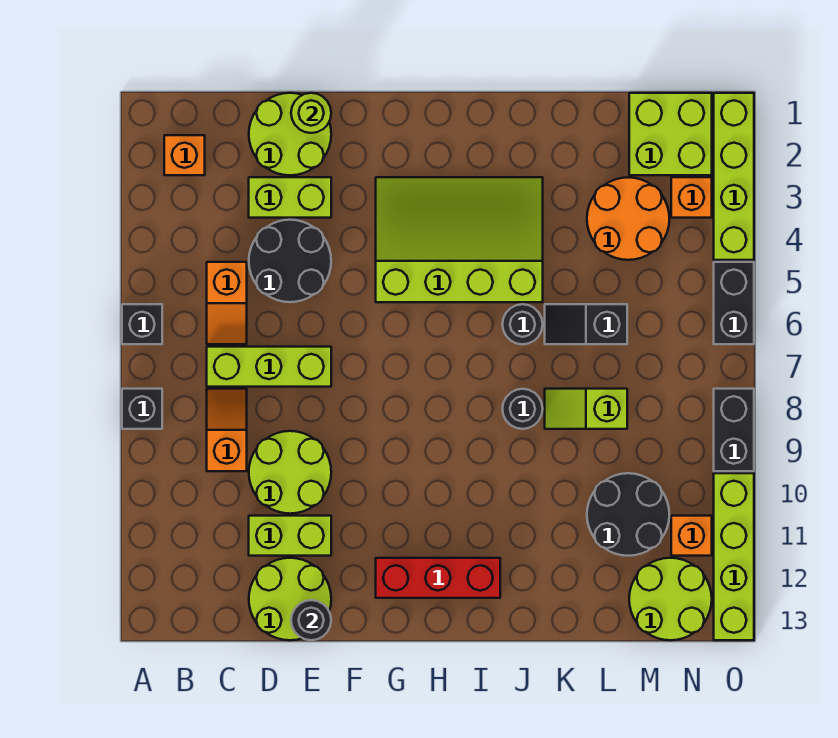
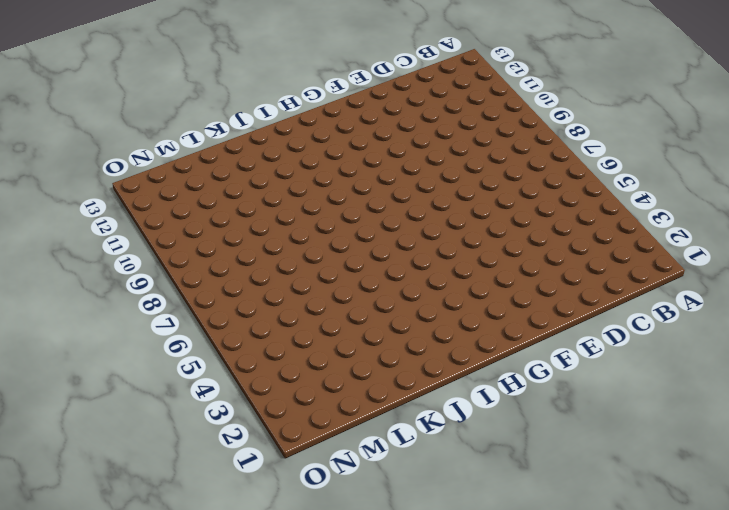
none -> black brick A6 level 1
none -> black brick A8 level 1
none -> orange brick B2 level 1
none -> orange slope C5:C6 level 1 top 5

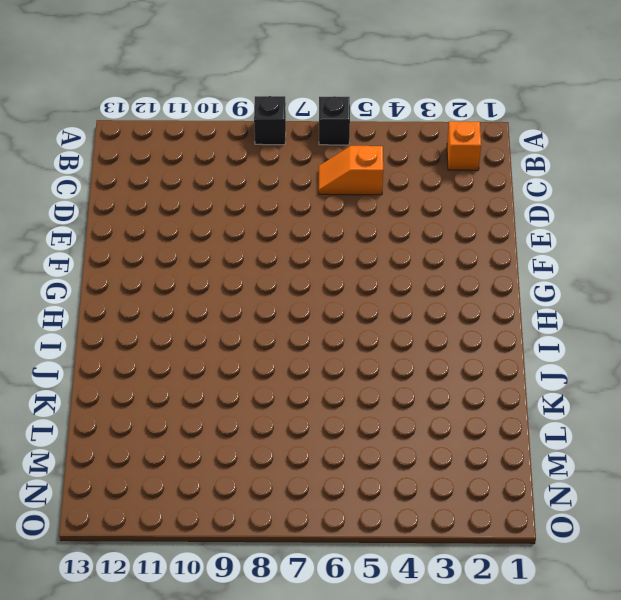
none -> lime brick C7:E7 level 1
none -> orange slope C8:C9 level 1 top 9
none -> lime round brick D1:E2 level 1
none -> lime brick D3:E3 level 1

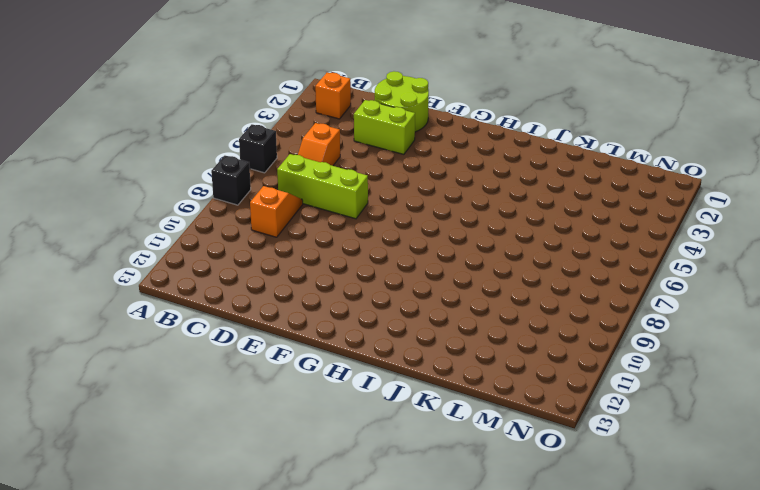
none -> black round brick D4:E5 level 1
none -> lime round brick D9:E10 level 1
none -> lime brick D11:E11 level 1
none -> lime round brick D12:E13 level 1

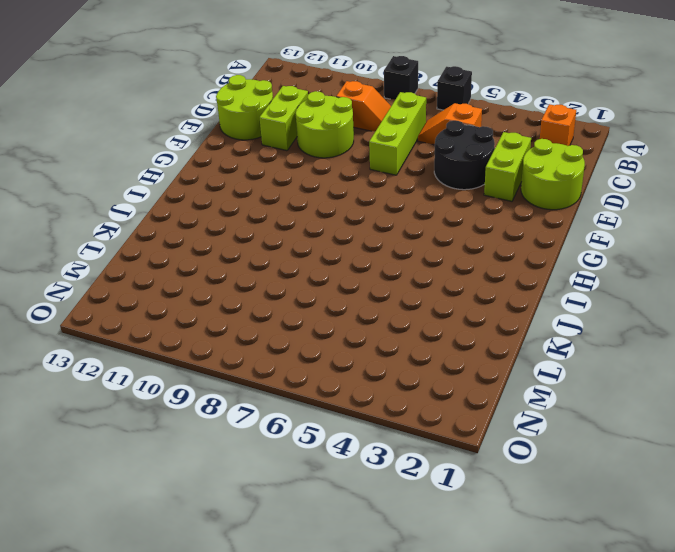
none -> lime slope G3:J5 level 1 top 5
none -> red brick G12:I12 level 1
none -> black round brick J6 level 1
none -> black round brick J8 level 1

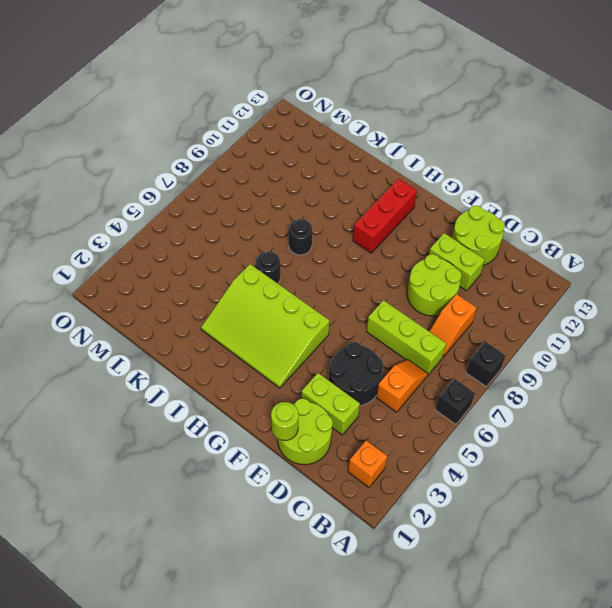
red brick H10:H12 level 1 -> red brick G12:I12 level 1
none -> black slope K6:L6 level 1 top L
none -> lime slope K8:L8 level 1 top L
none -> orange round brick L3:M4 level 1
none -> black round brick L10:M11 level 1

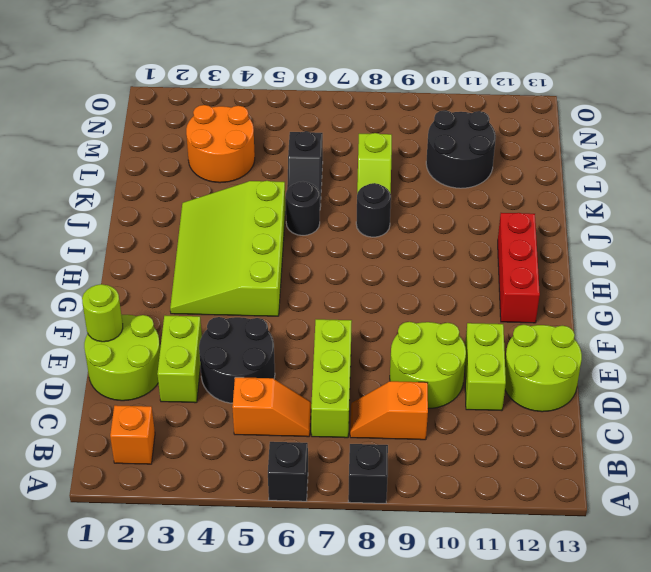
none -> lime brick M1:N2 level 1
none -> lime round brick M12:N13 level 1
none -> orange brick N3 level 1
none -> orange brick N11 level 1

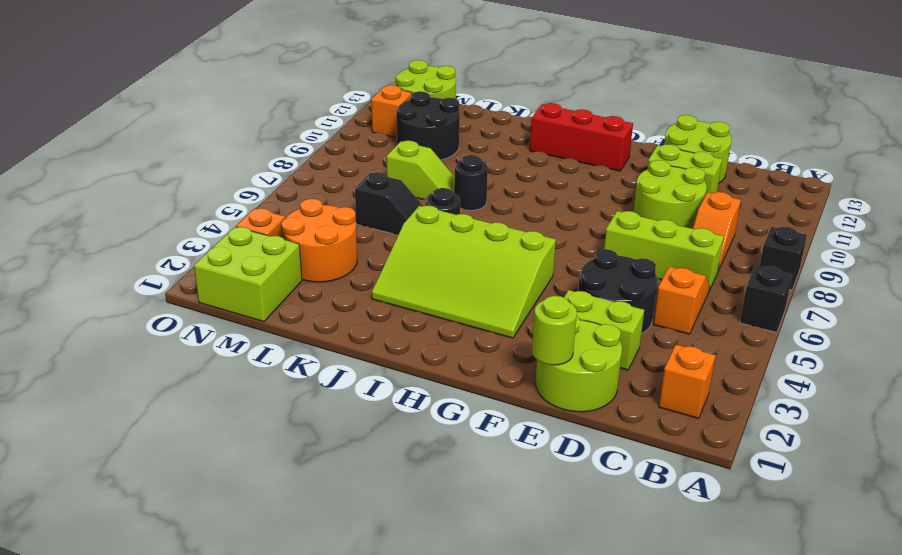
none -> lime brick O1:O4 level 1
none -> black brick O5:O6 level 1
none -> black brick O8:O9 level 1
none -> lime brick O10:O13 level 1

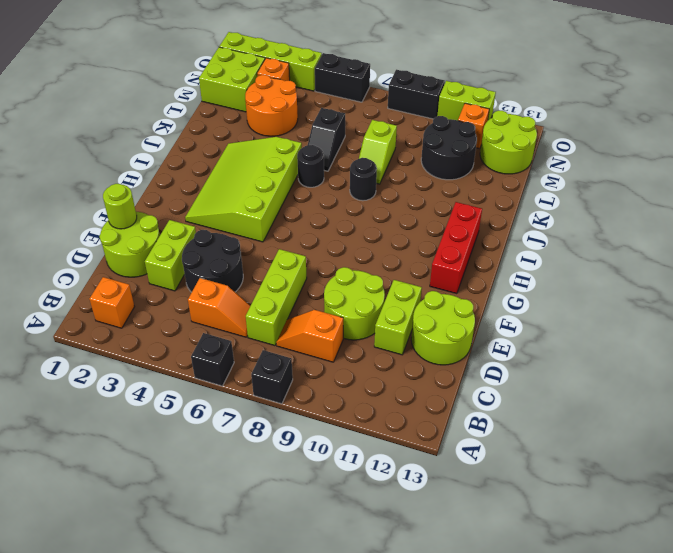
lime brick O10:O11 level 1 -> lime brick O10:O13 level 1
none -> black round brick E13 level 2

